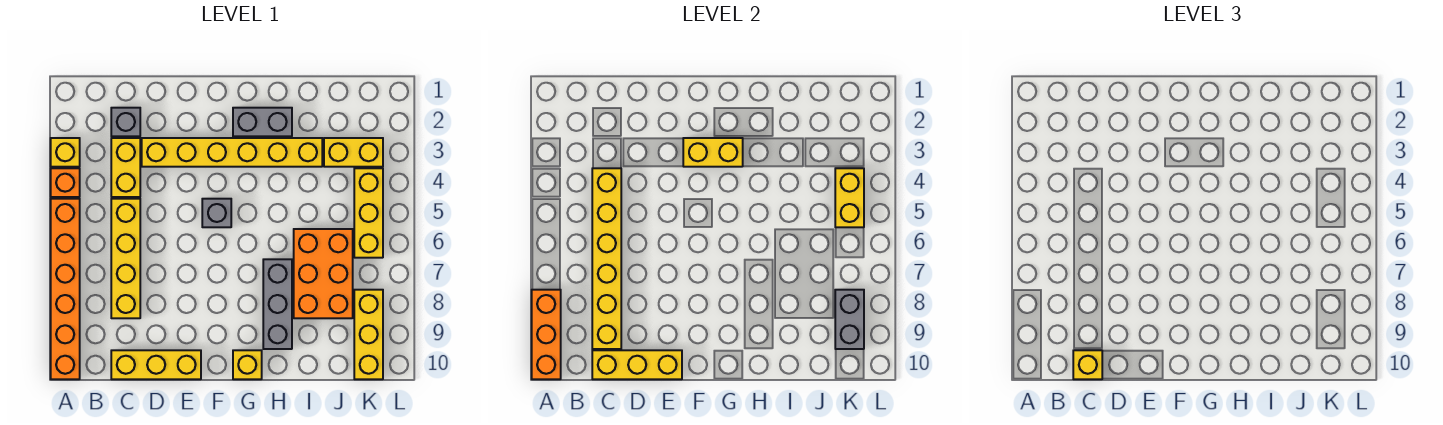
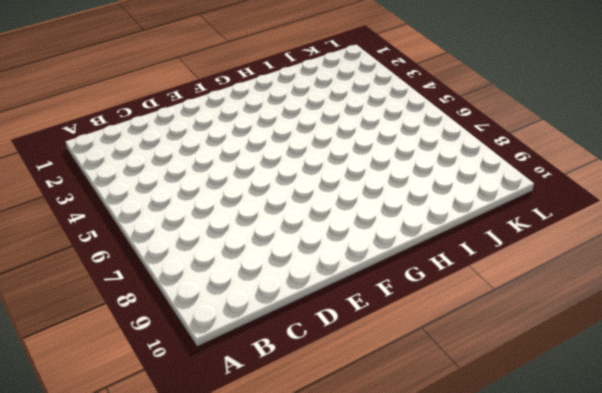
none -> yellow brick A3 level 1
none -> orange brick A4 level 1
none -> orange brick A5:A10 level 1

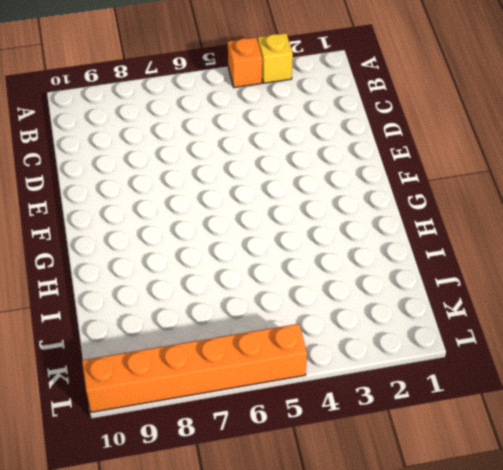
orange brick L5:L10 level 1 -> orange brick A5:A10 level 1
none -> grey brick C2 level 1
none -> yellow brick C3:C4 level 1
none -> yellow brick C5:C8 level 1

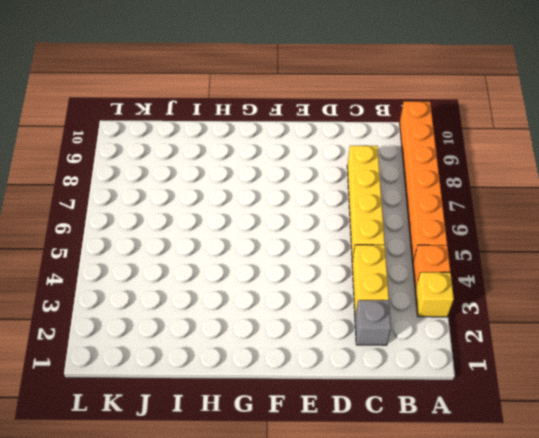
none -> yellow brick C10:E10 level 1
none -> yellow brick D3:I3 level 1
none -> grey brick F5 level 1

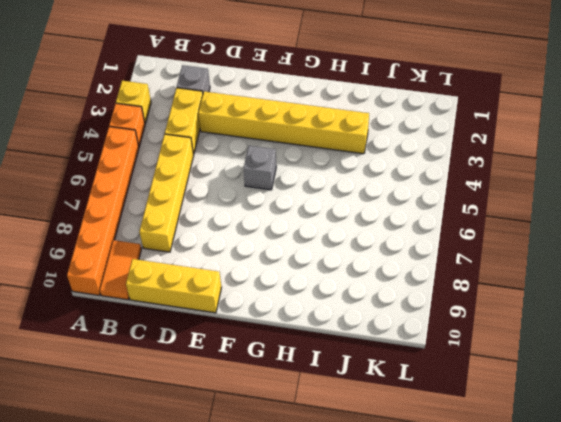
orange tile B9:B10 level 1 -> none
none -> grey brick G2:H2 level 1
none -> yellow brick G10 level 1
none -> grey brick H7:H9 level 1

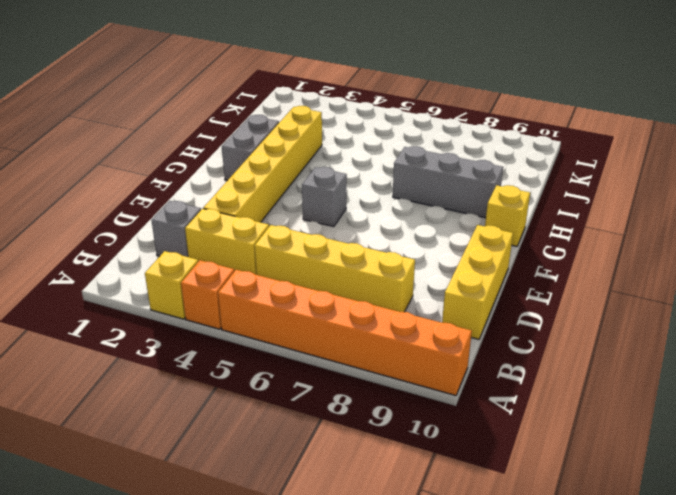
none -> orange brick I6:J8 level 1
none -> yellow brick J3:K3 level 1
none -> yellow brick K4:K6 level 1

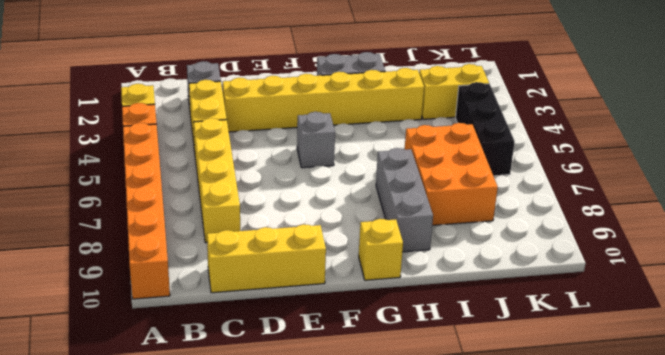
black brick K4:K6 level 1 -> yellow brick K4:K6 level 1
none -> yellow brick K8:K10 level 1
none -> orange brick A8:A10 level 2
none -> yellow brick C4:C9 level 2

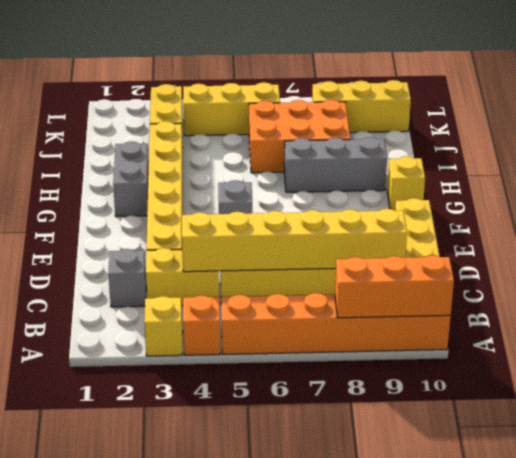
none -> yellow brick C10:E10 level 2
none -> yellow brick F3:G3 level 2
none -> yellow brick K4:K5 level 2

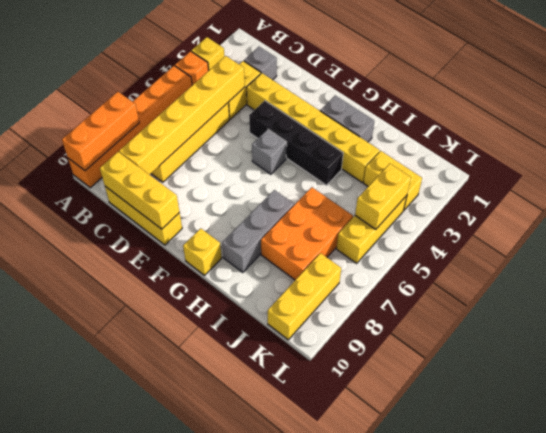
black brick E4:H4 level 1 -> none
none -> yellow brick F3:G3 level 2
none -> grey brick K8:K9 level 2
none -> yellow brick C10 level 3

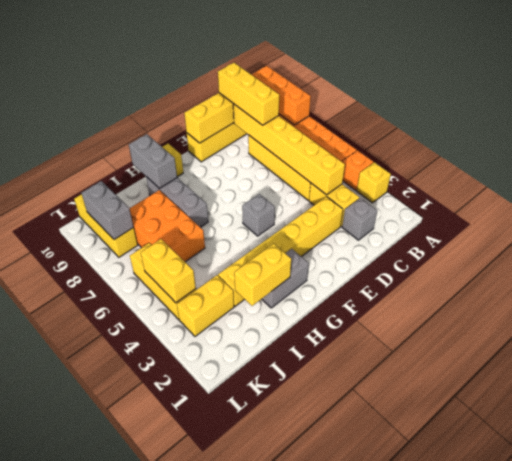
yellow brick C8:C10 level 3 -> yellow brick C10 level 3
yellow brick H2:I2 level 2 -> yellow brick F3:G3 level 2
grey brick H9:H10 level 2 -> none

